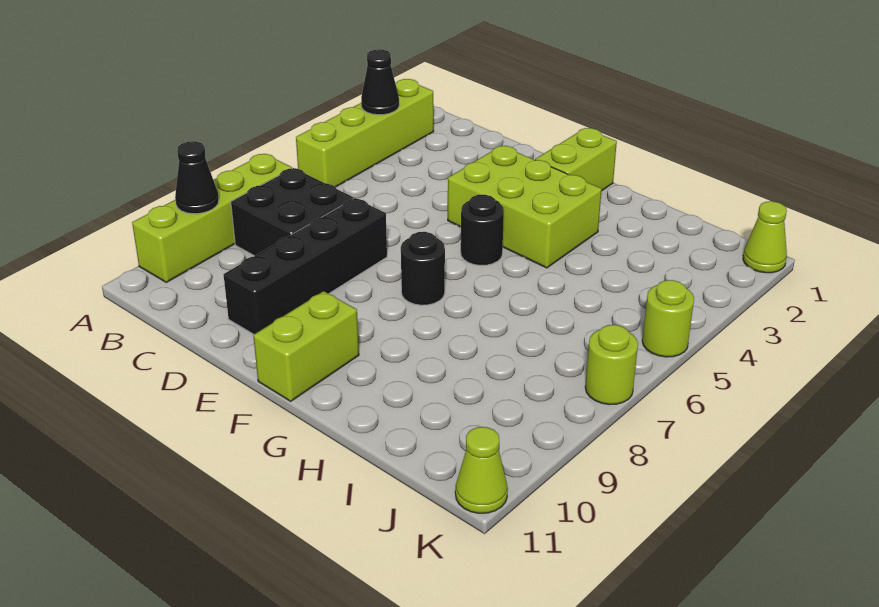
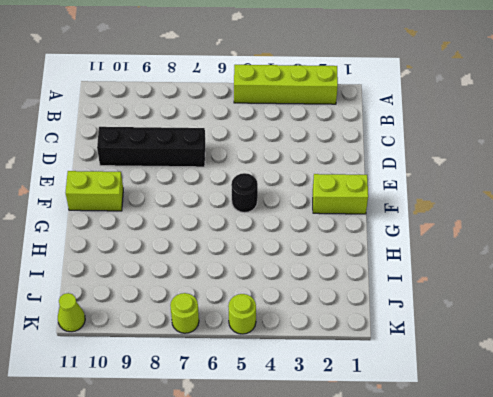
none -> lime brick A7:A10 level 1
none -> black brick B7:C8 level 1
none -> lime brick E3:G4 level 1

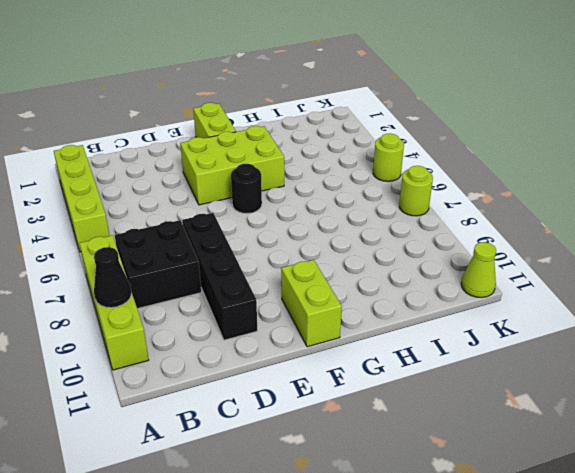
none -> black round brick F7 level 1
none -> lime cone K1 level 1
none -> black cone A3 level 2

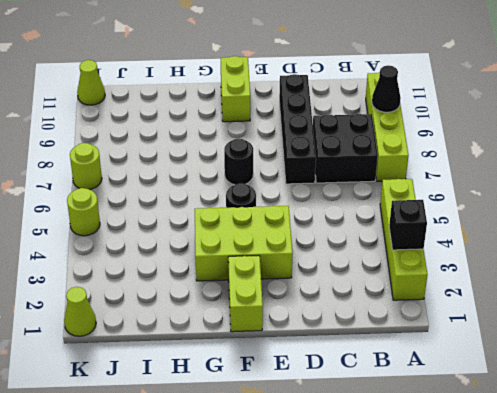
black brick A3 level 2 -> black cone A3 level 2

